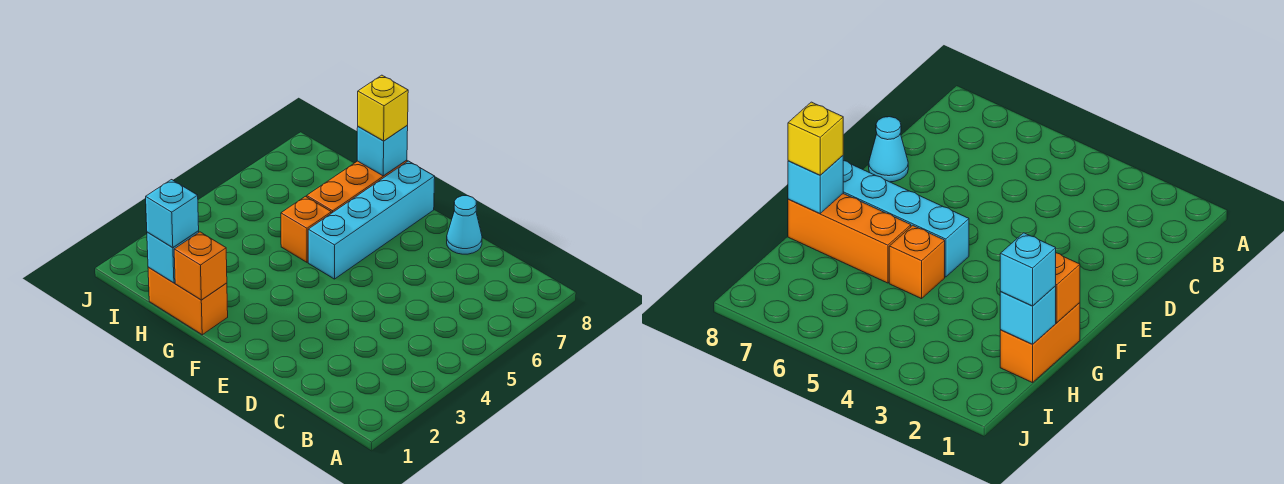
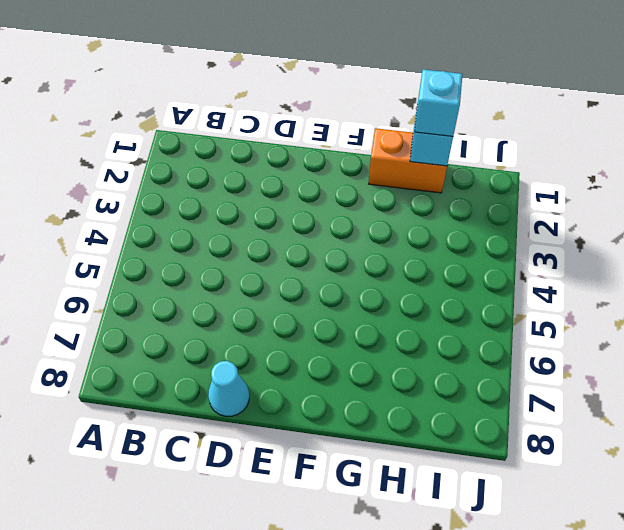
none -> cyan brick F5:F8 level 1
none -> orange brick G5 level 1

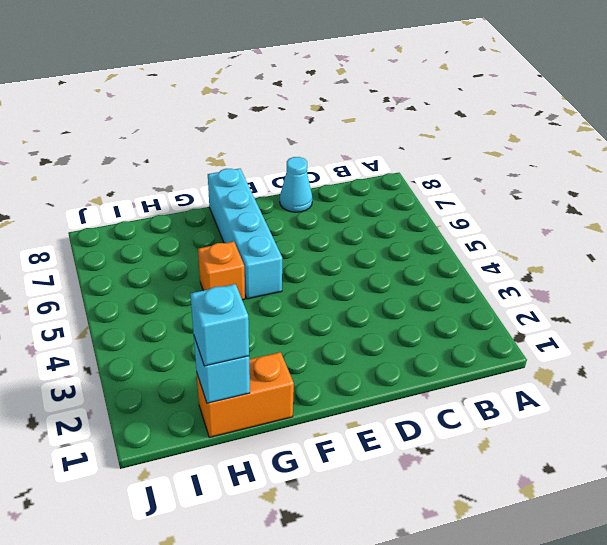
none -> orange brick G6:G8 level 1
none -> orange brick G1 level 2

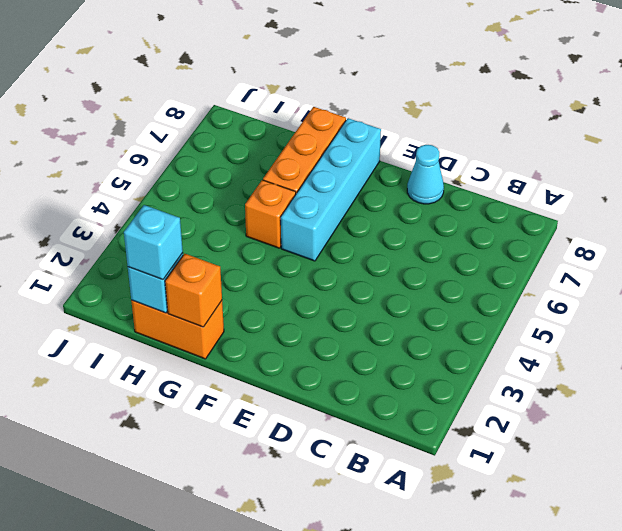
none -> cyan brick G8 level 2
none -> yellow brick G8 level 3

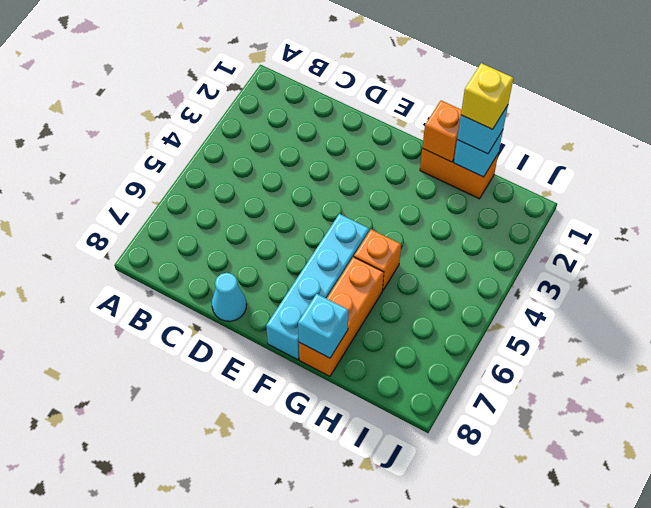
yellow brick H1 level 4 -> yellow brick G8 level 3

